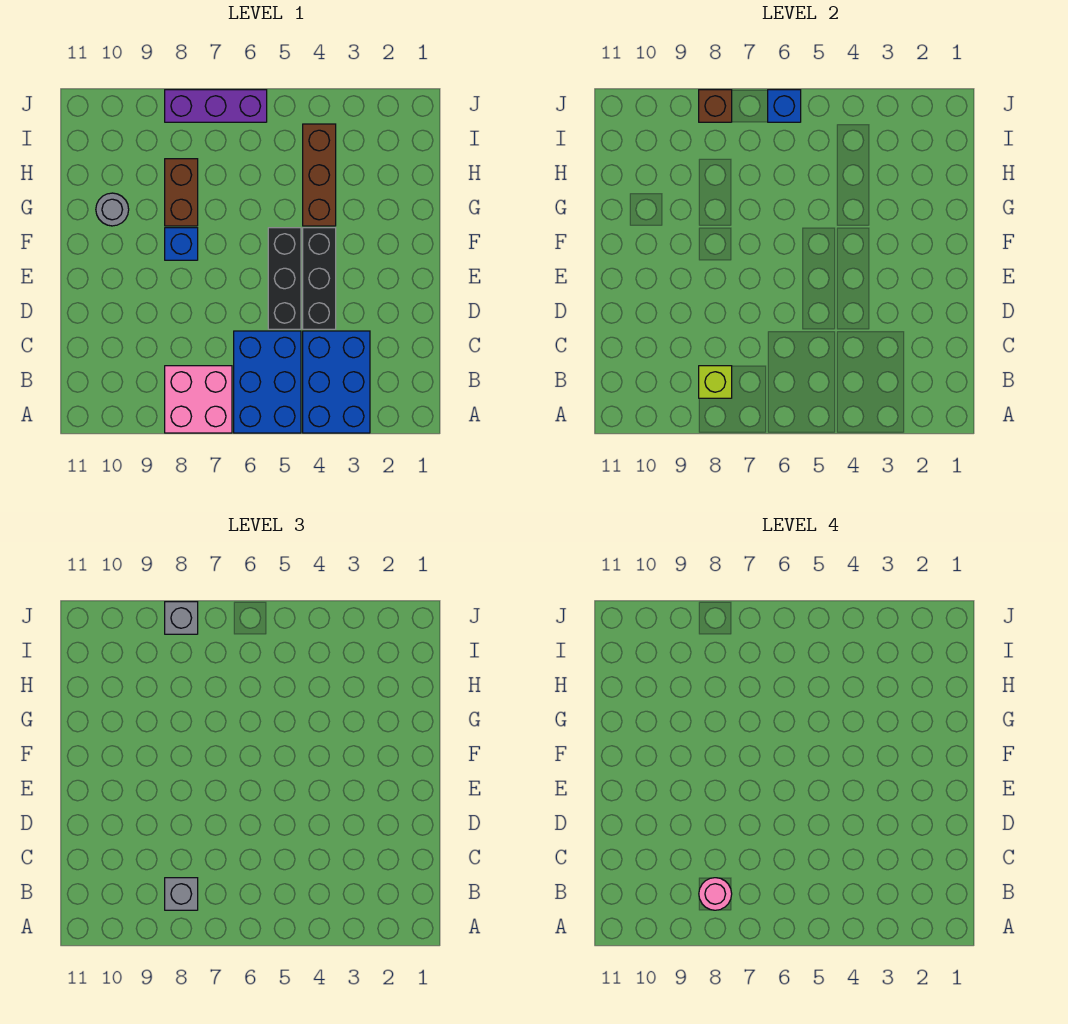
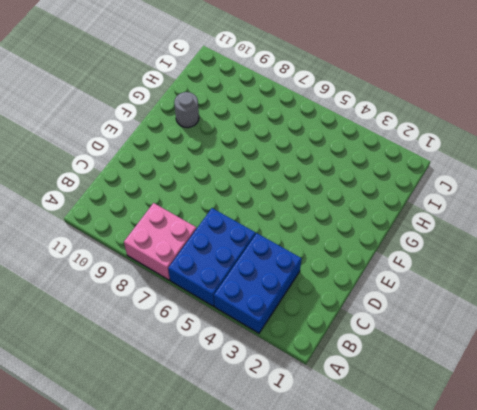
none -> black brick D4:F4 level 1
none -> black brick D5:F5 level 1
none -> blue brick F8 level 1

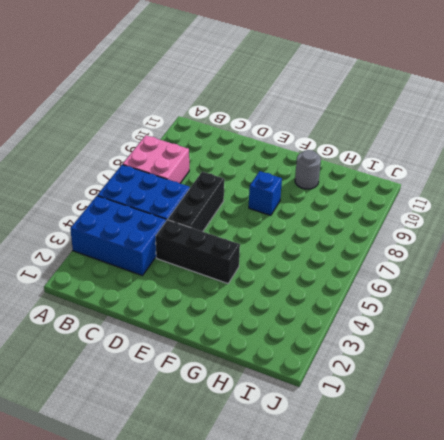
black brick D5:D7 level 1 -> black brick D5:F5 level 1
none -> brown brick G4:I4 level 1
none -> brown brick G8:H8 level 1
none -> purple brick J6:J8 level 1

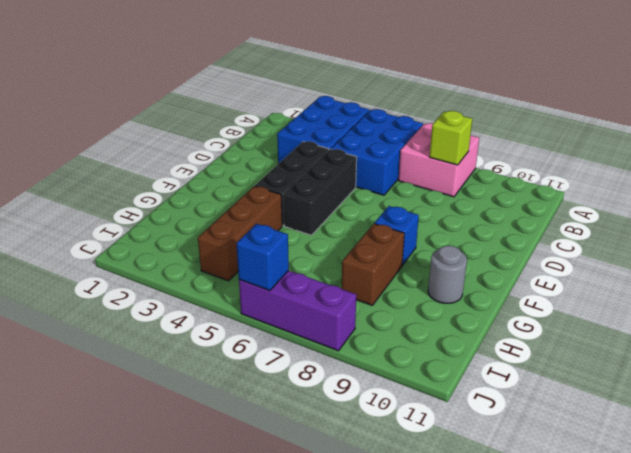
none -> brown brick J8 level 2
none -> grey brick B8 level 3
none -> grey brick J8 level 3

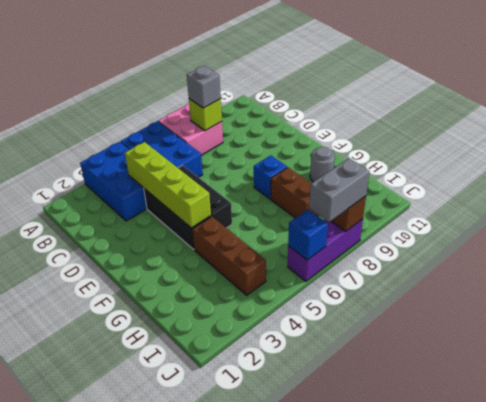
lime brick C4:F4 level 2 -> none
grey brick J7:J8 level 3 -> grey brick J8 level 3
none -> pink round brick B8 level 4

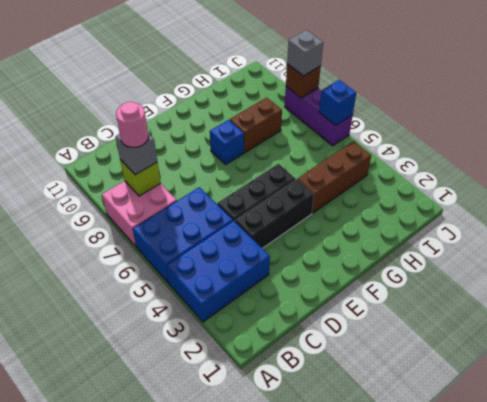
none -> grey round brick G10 level 1

